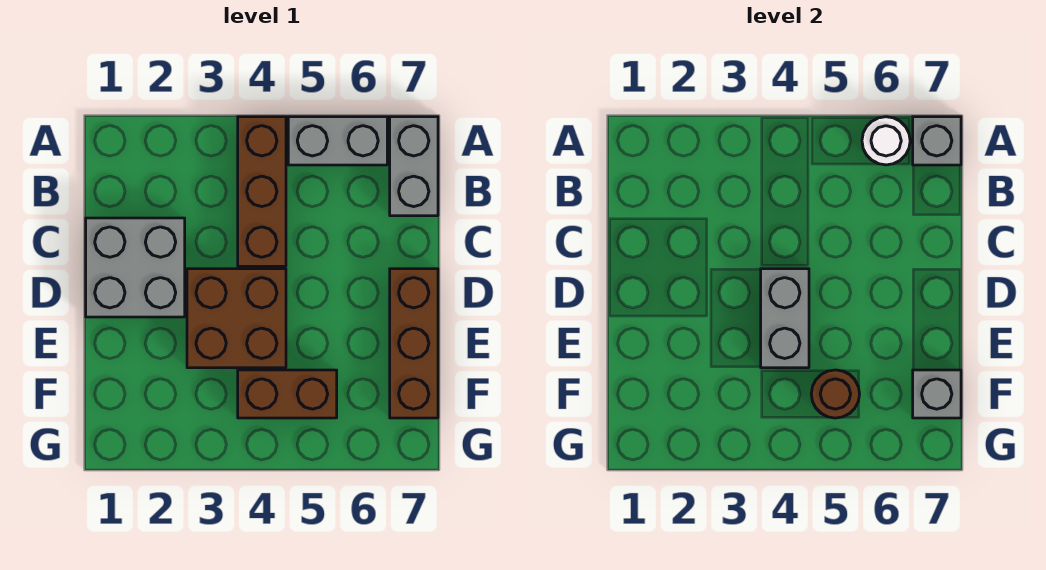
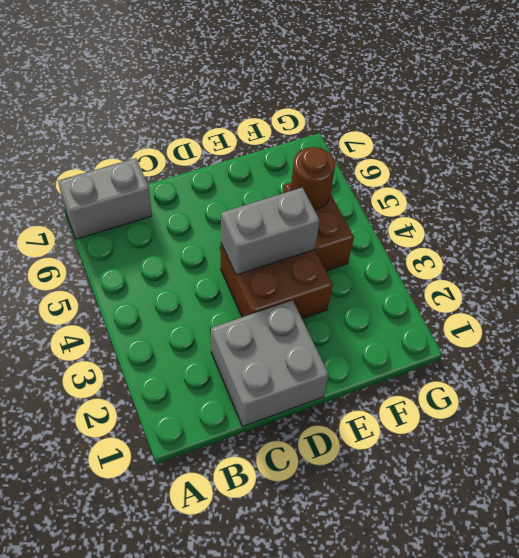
none -> brown brick A4:C4 level 1
none -> grey brick A5:A6 level 1
none -> brown brick D7:F7 level 1

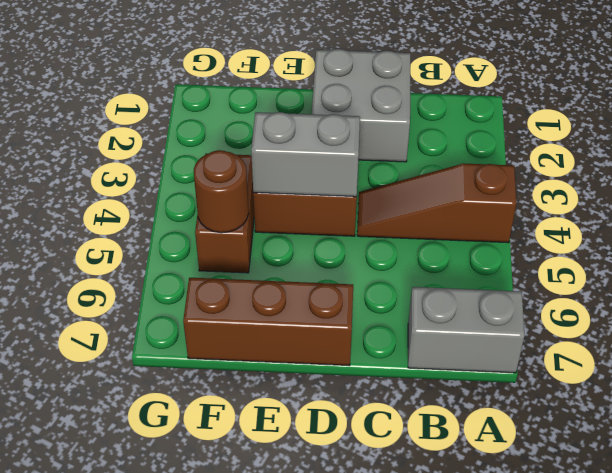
brown slope A4:C4 level 1 top A -> brown brick A4:C4 level 1
none -> grey brick A5:A6 level 1
none -> white round brick A6 level 2
none -> grey brick A7 level 2

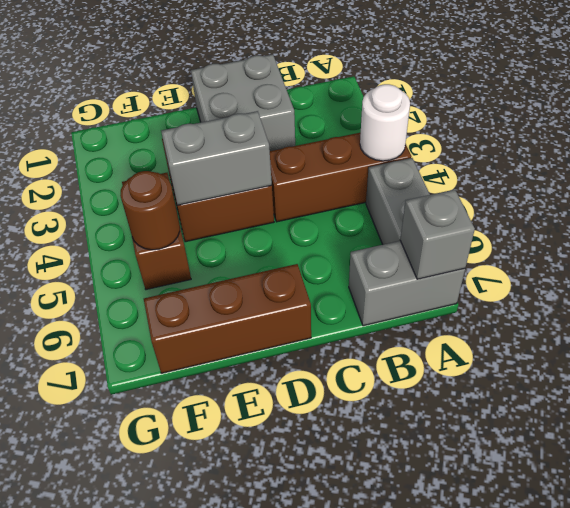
white round brick A4 level 2 -> white round brick A6 level 2
none -> grey brick F7 level 2

